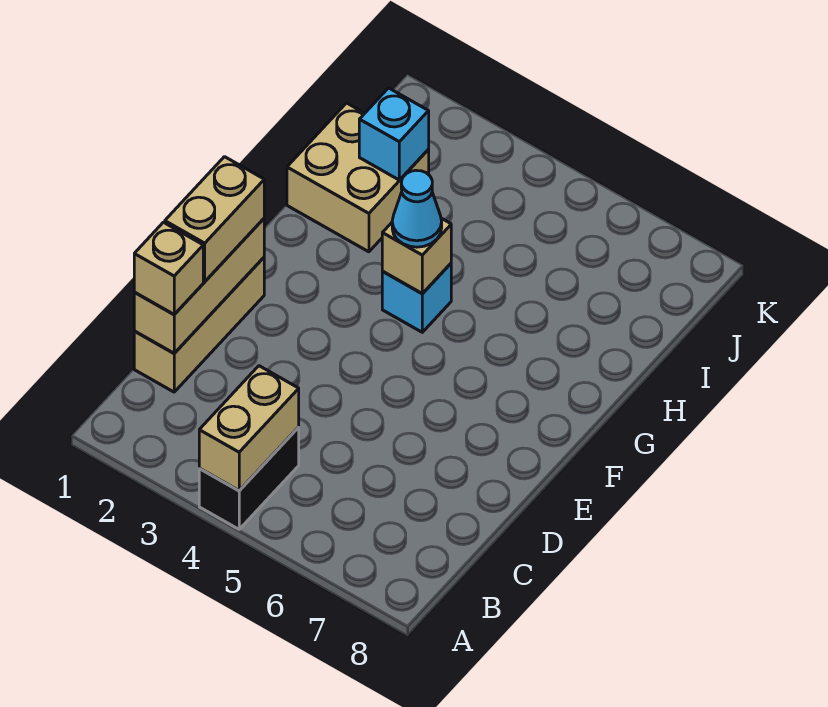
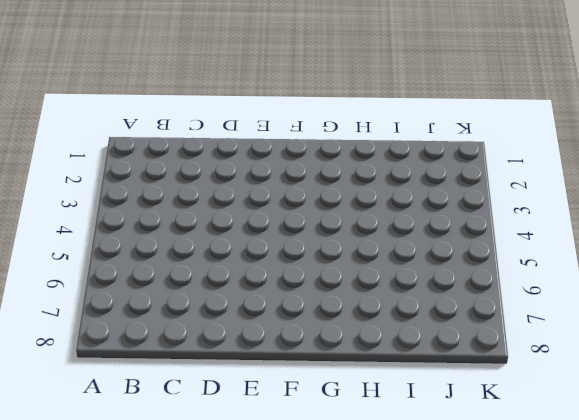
none -> black brick A4:B4 level 1
none -> tan brick C1:E1 level 1

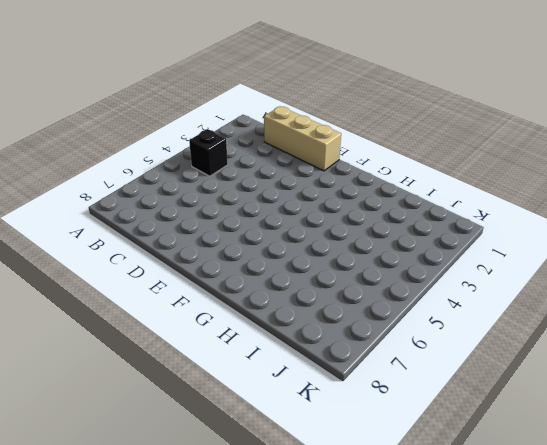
black brick B4 level 1 -> black brick A4:B4 level 1
none -> cyan brick G4 level 1
none -> tan brick H1:I2 level 1

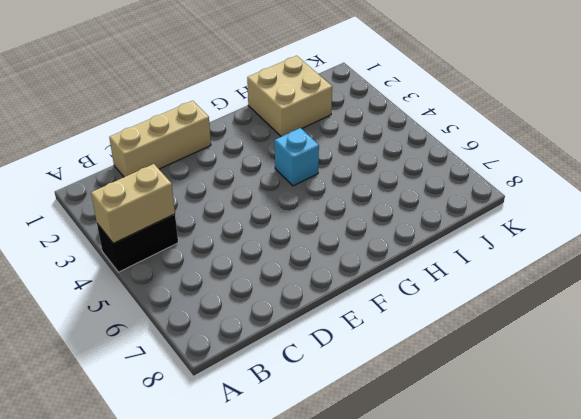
none -> tan brick C1:E1 level 2
none -> tan brick G4 level 2

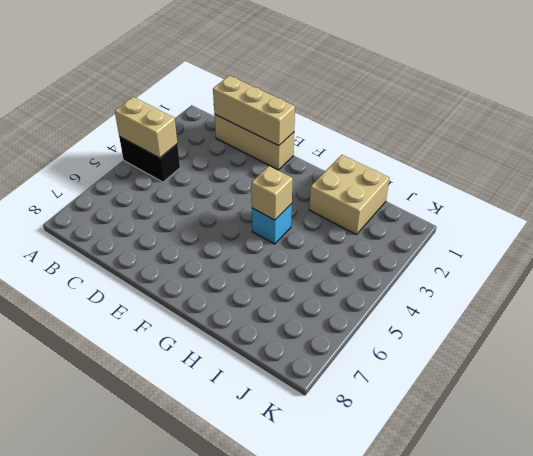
none -> cyan brick I2 level 2
none -> tan brick C1 level 3

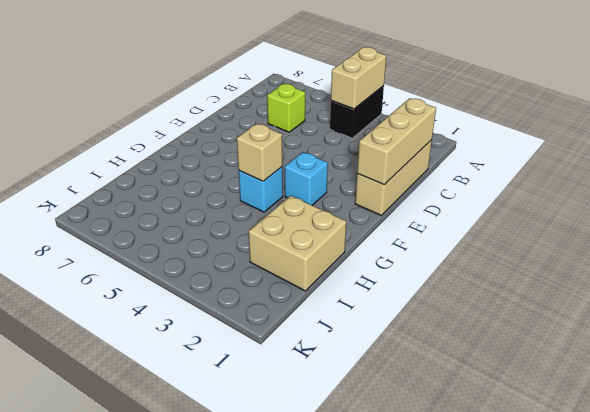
lime brick C6 level 1 -> none
cyan brick F3 level 1 -> cyan brick I2 level 2
none -> tan brick C1 level 3
none -> tan brick D1:E1 level 3

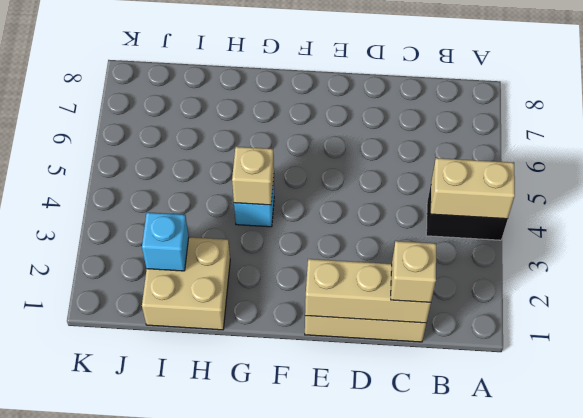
none -> tan brick D1:E1 level 3
none -> cyan cone G4 level 3

